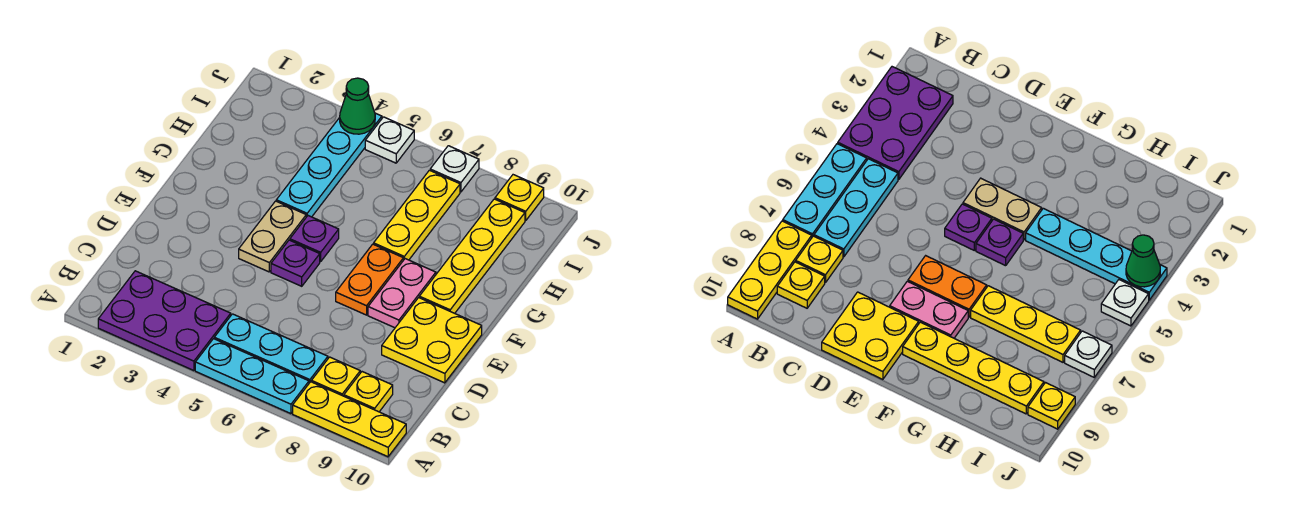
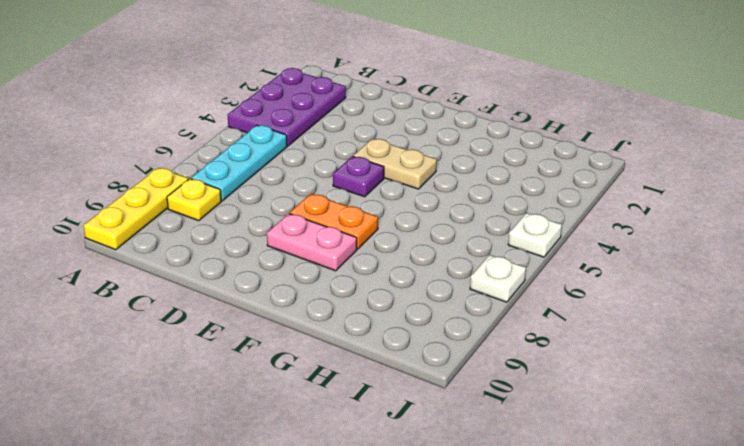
none -> cyan plate A5:A7 level 1
none -> yellow plate B9 level 1
none -> yellow plate D9:E10 level 1

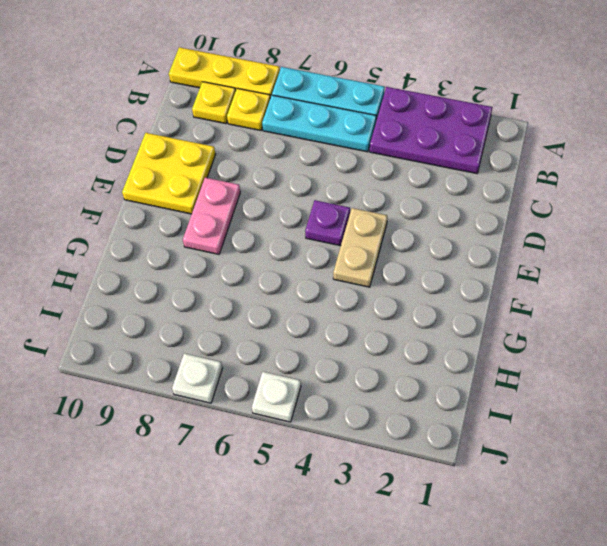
none -> orange plate E7:F7 level 1
none -> purple plate F5 level 1
none -> yellow plate F9:I9 level 1

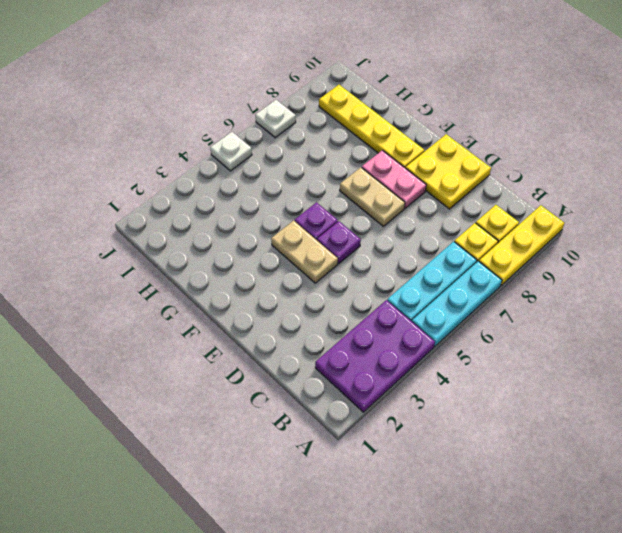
tan plate E7:F7 level 1 -> orange plate E7:F7 level 1
none -> cyan plate G4:J4 level 1
none -> yellow plate G7:I7 level 1
none -> yellow plate J9 level 1

